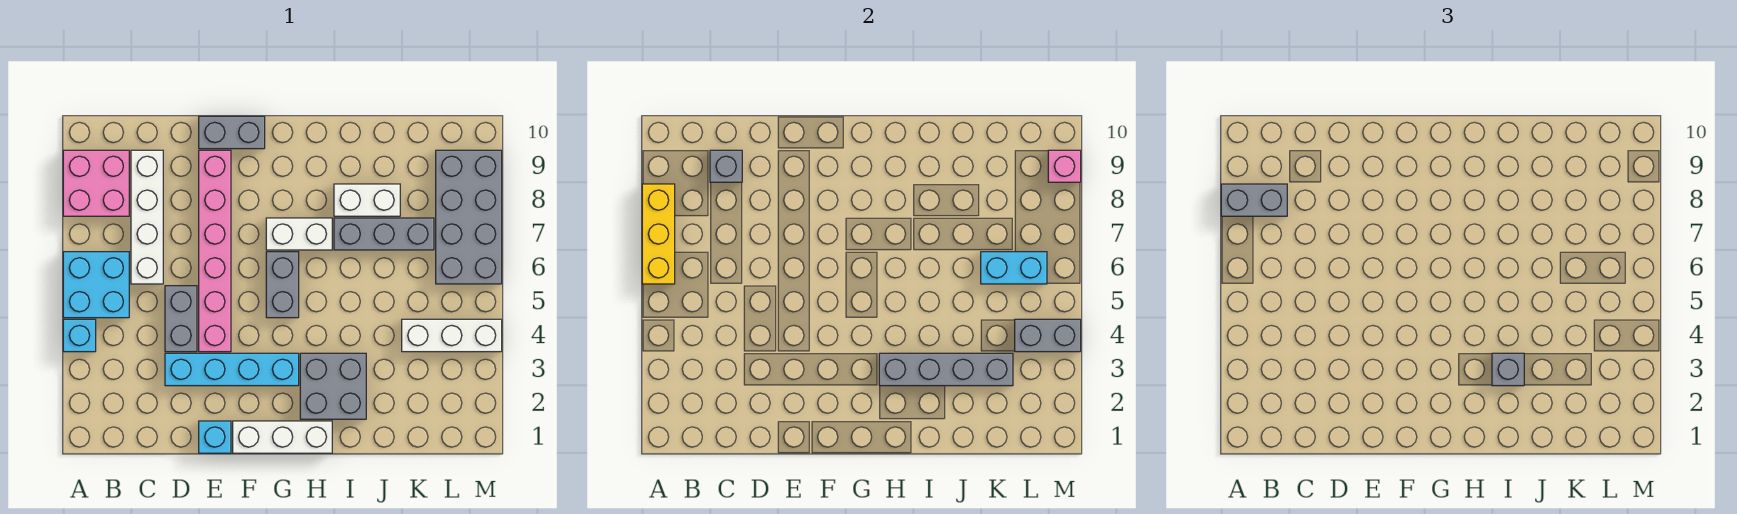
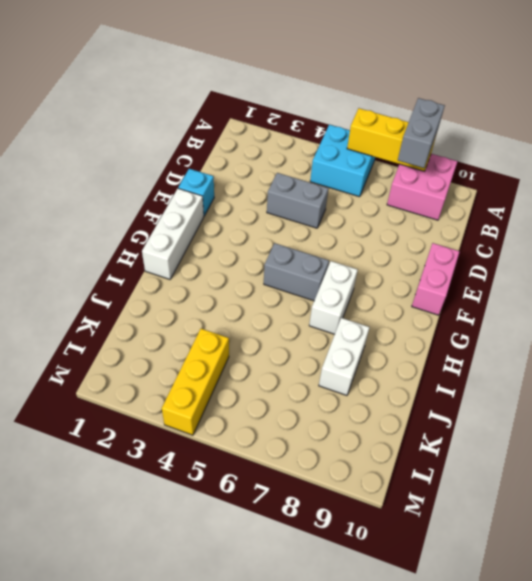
pink brick E10:F10 level 1 -> grey brick E10:F10 level 1
yellow brick K4:M4 level 1 -> white brick K4:M4 level 1
none -> cyan brick A4 level 1
none -> white brick C6:C9 level 1
none -> cyan brick D3:G3 level 1

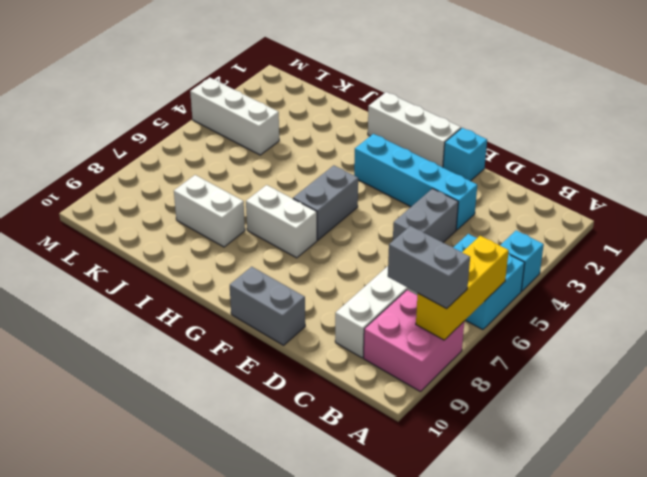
none -> pink brick E4:E9 level 1
none -> grey brick H2:I3 level 1
none -> grey brick I7:K7 level 1

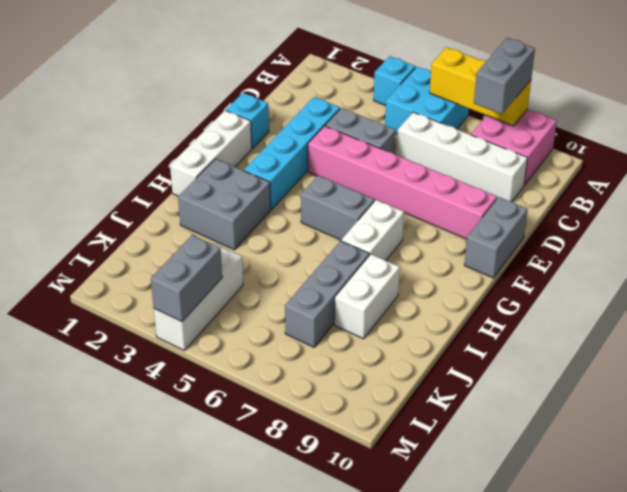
none -> grey brick L6:M9 level 1
none -> grey brick C9 level 2
none -> grey brick H3:K3 level 2

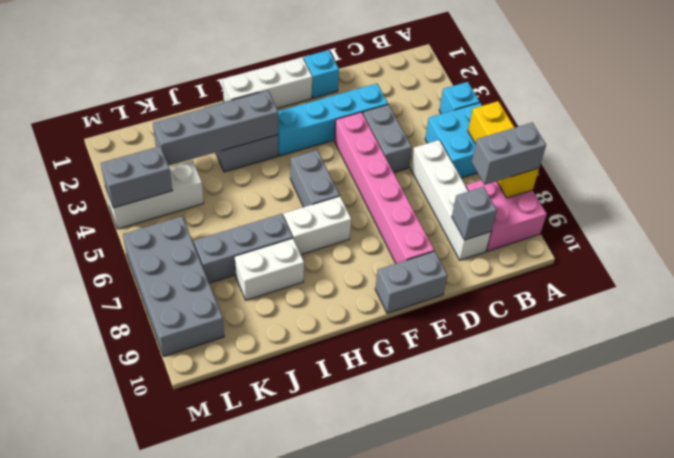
none -> cyan brick K6:L6 level 2
none -> pink brick M9 level 2
none -> grey brick I3 level 3

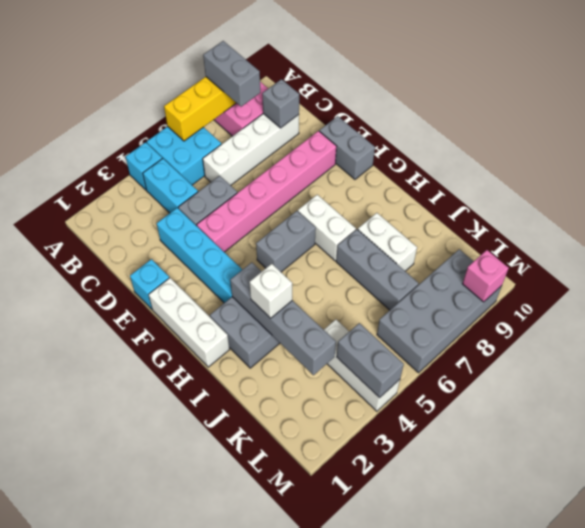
cyan brick B4:C4 level 1 -> cyan brick K6:L6 level 2
white brick I3 level 3 -> grey brick I3 level 3

